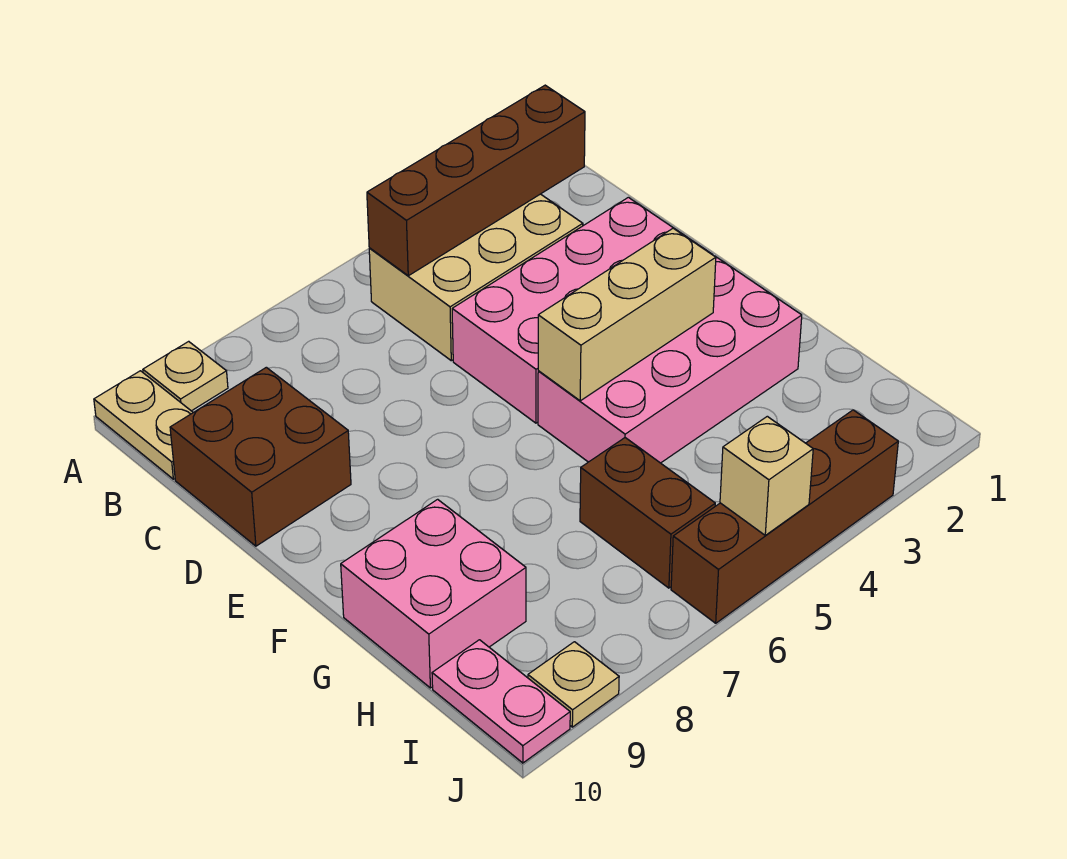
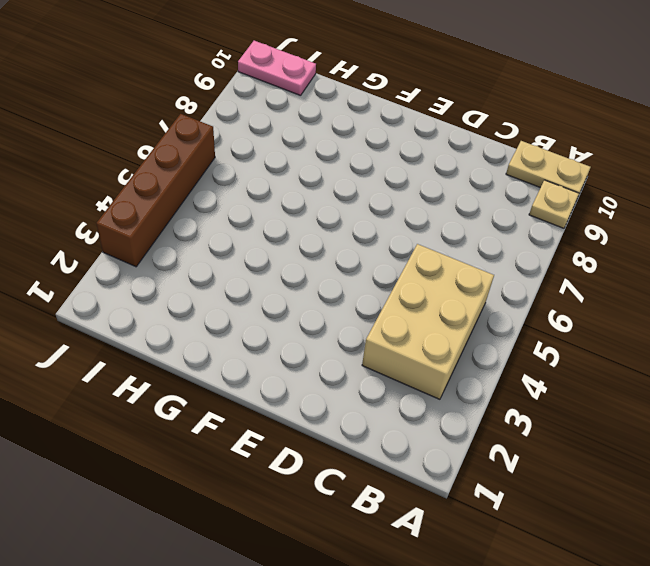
none -> brown brick C9:D10 level 1
none -> pink brick D2:E5 level 1
none -> pink brick F2:G5 level 1

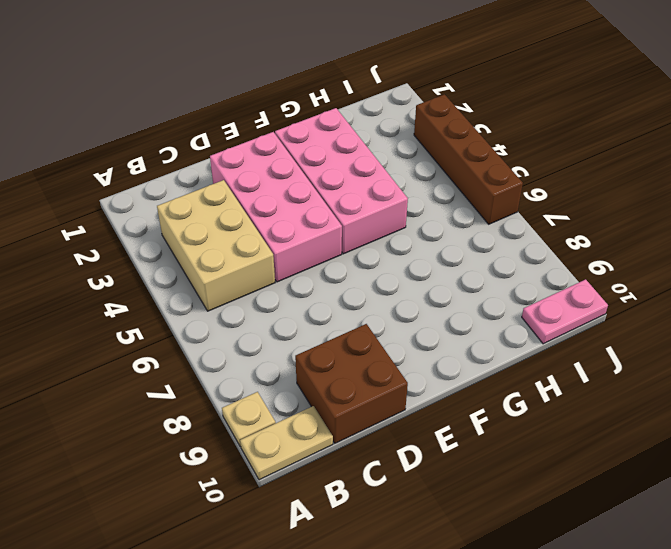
none -> pink brick G9:H10 level 1
none -> brown brick H6:I6 level 1
none -> tan plate J9 level 1

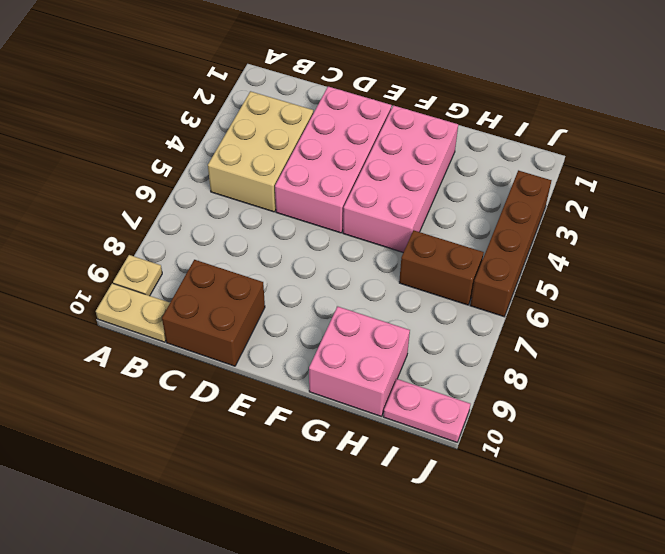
none -> tan plate J9 level 1
none -> brown brick B2:B5 level 2
none -> tan brick F3:F5 level 2

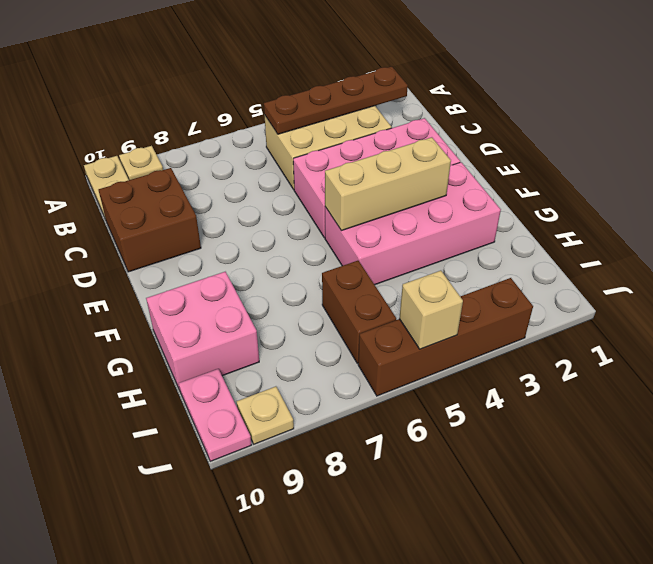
brown plate B2:B5 level 2 -> brown brick B2:B5 level 2

